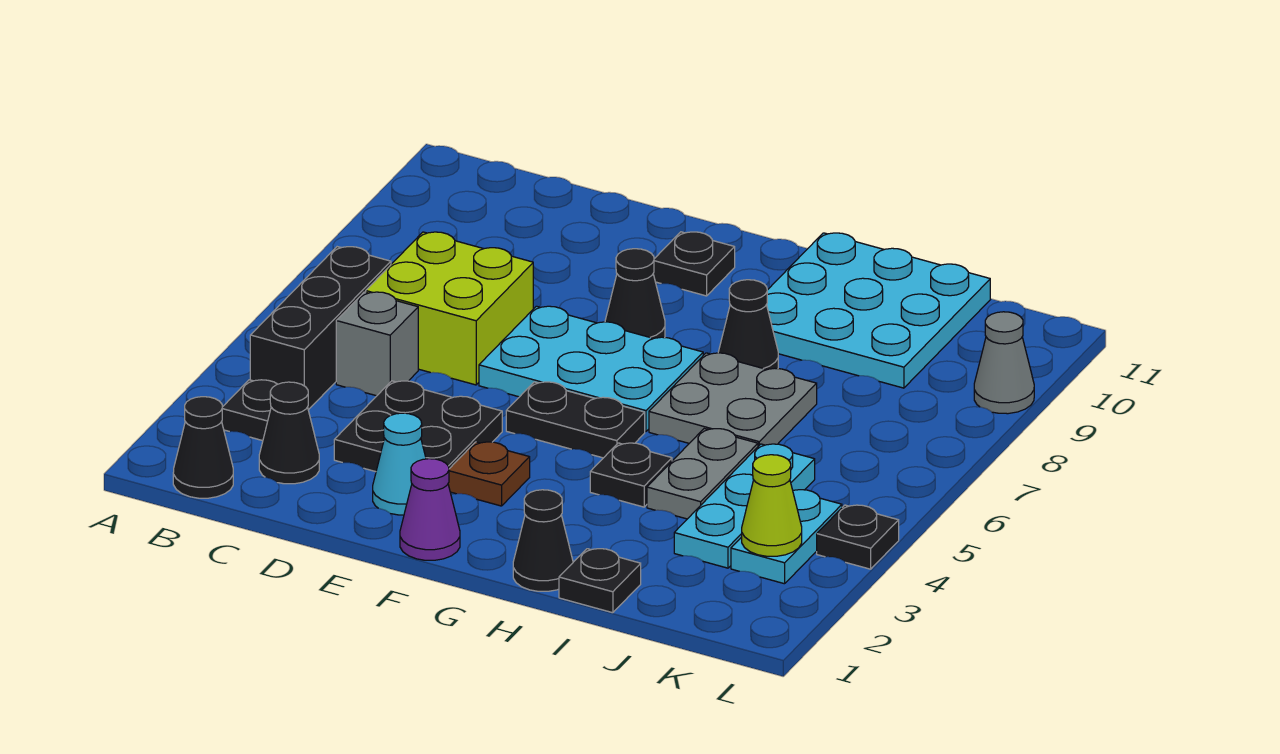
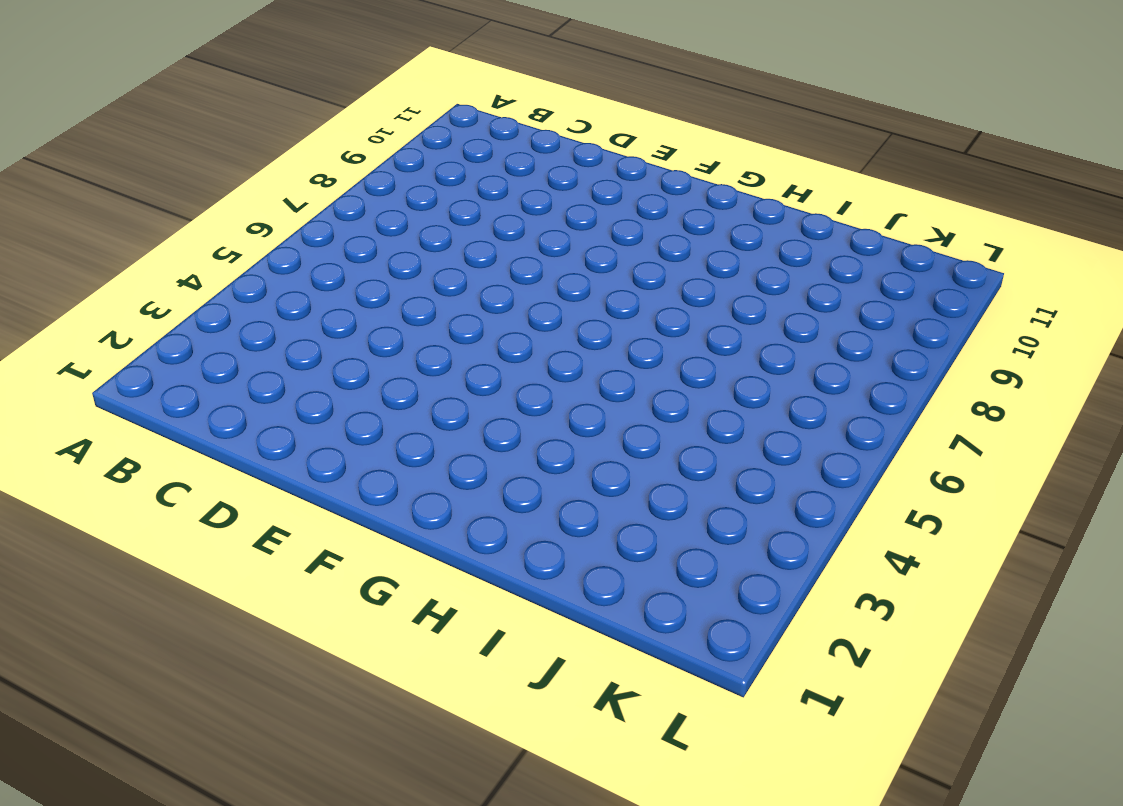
none -> black cone B1 level 1
none -> black plate B3 level 1
none -> black brick B4:B6 level 1

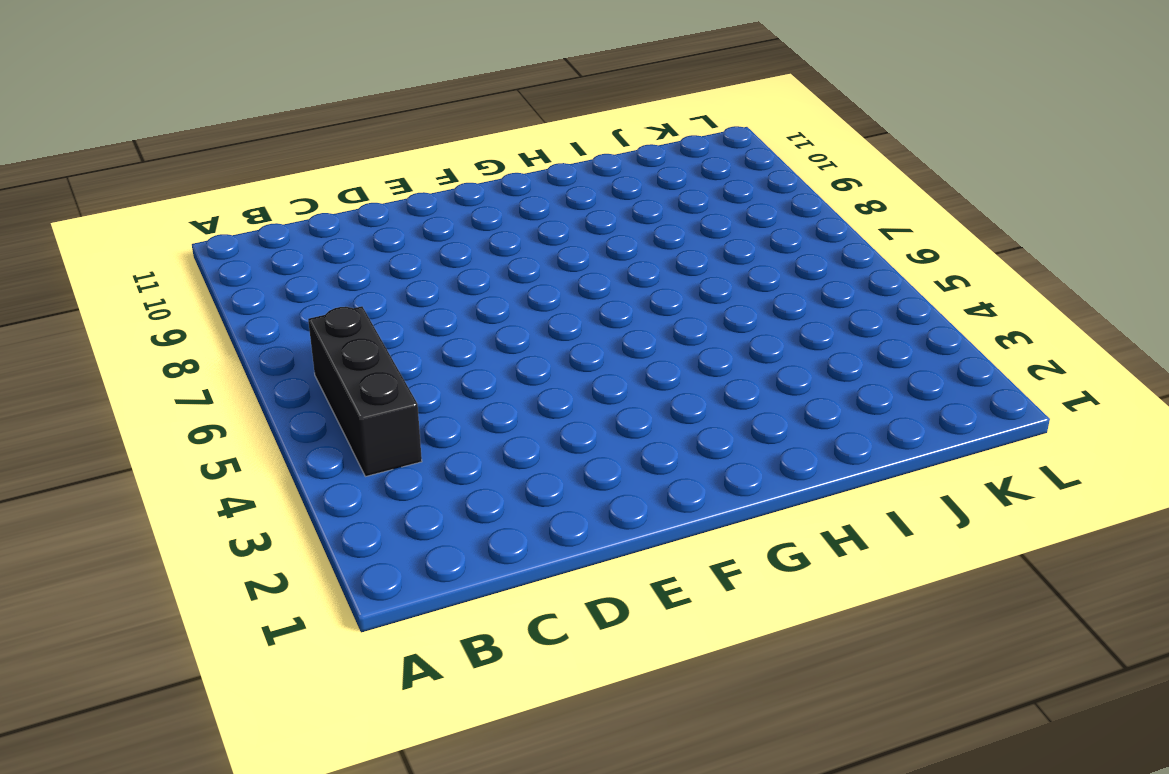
none -> black cone B1 level 1
none -> black plate B3 level 1
none -> black cone C2 level 1

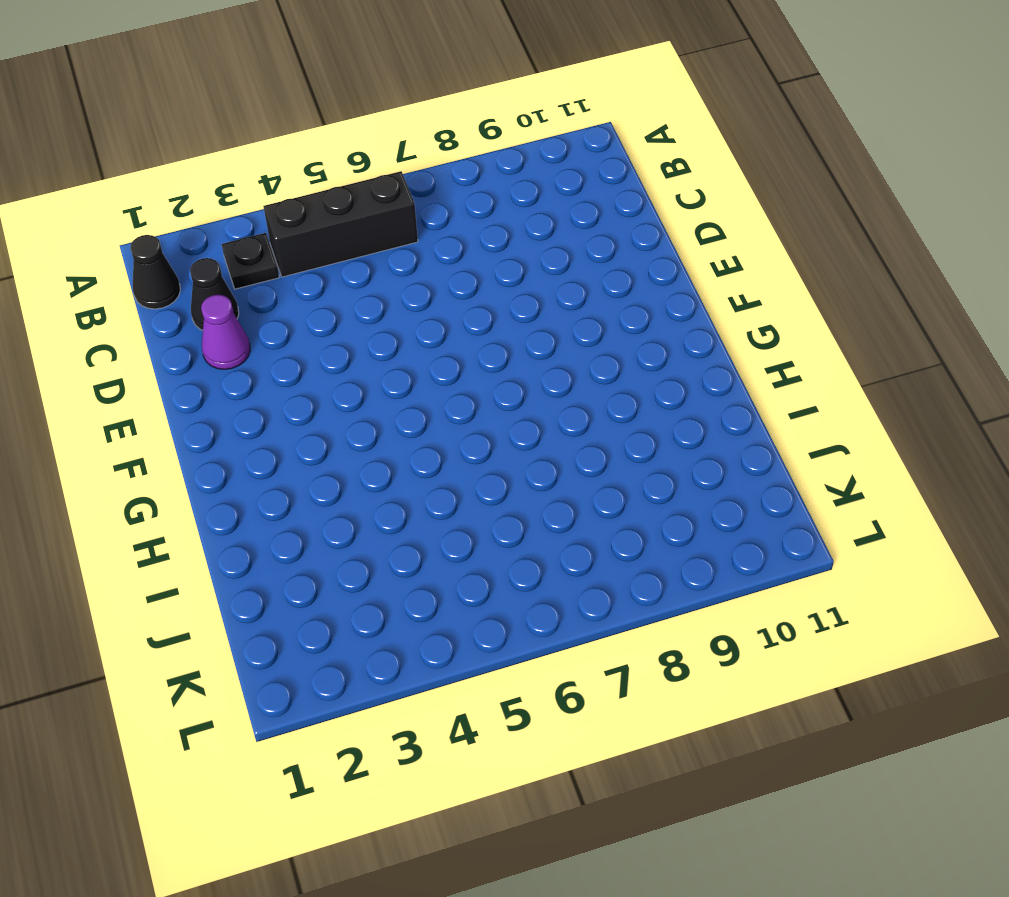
purple cone D2 level 1 -> purple cone F1 level 1
none -> grey brick C5 level 1
none -> lime brick C6:D7 level 1
none -> black plate D3:E4 level 1

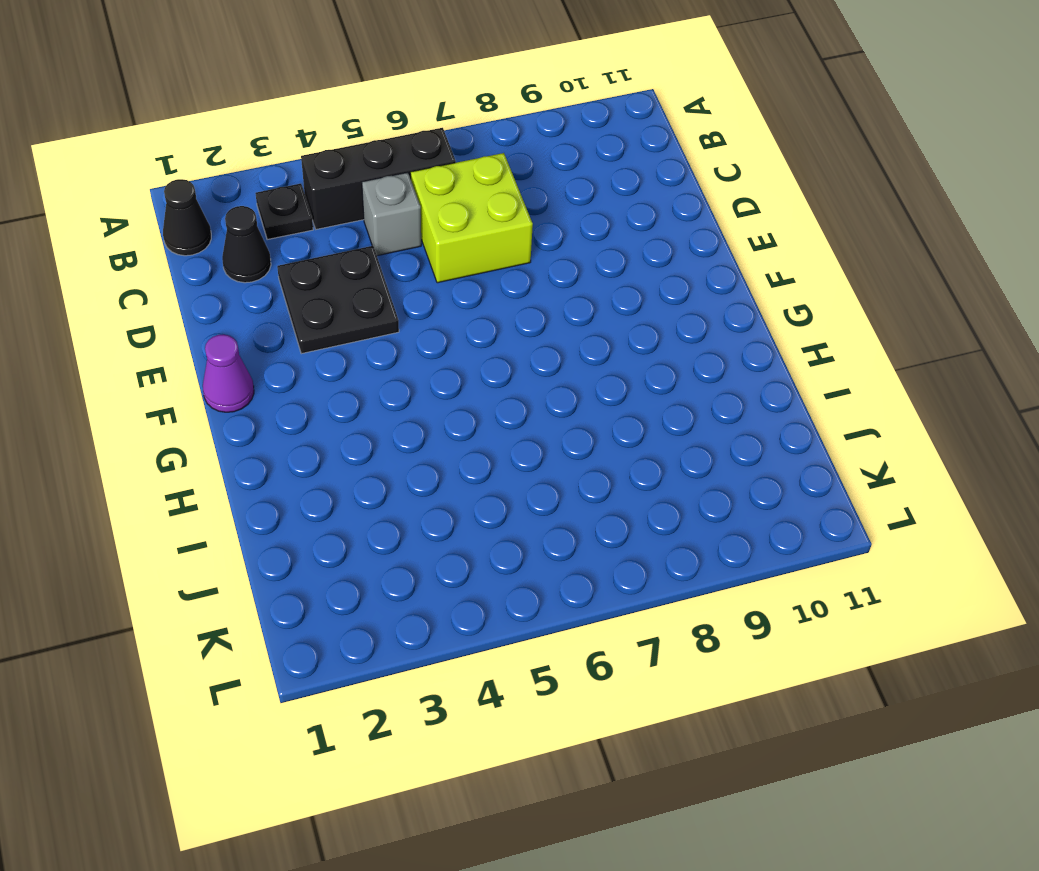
none -> cyan cone E2 level 1
none -> cyan plate E6:G7 level 1
none -> brown plate F3 level 1

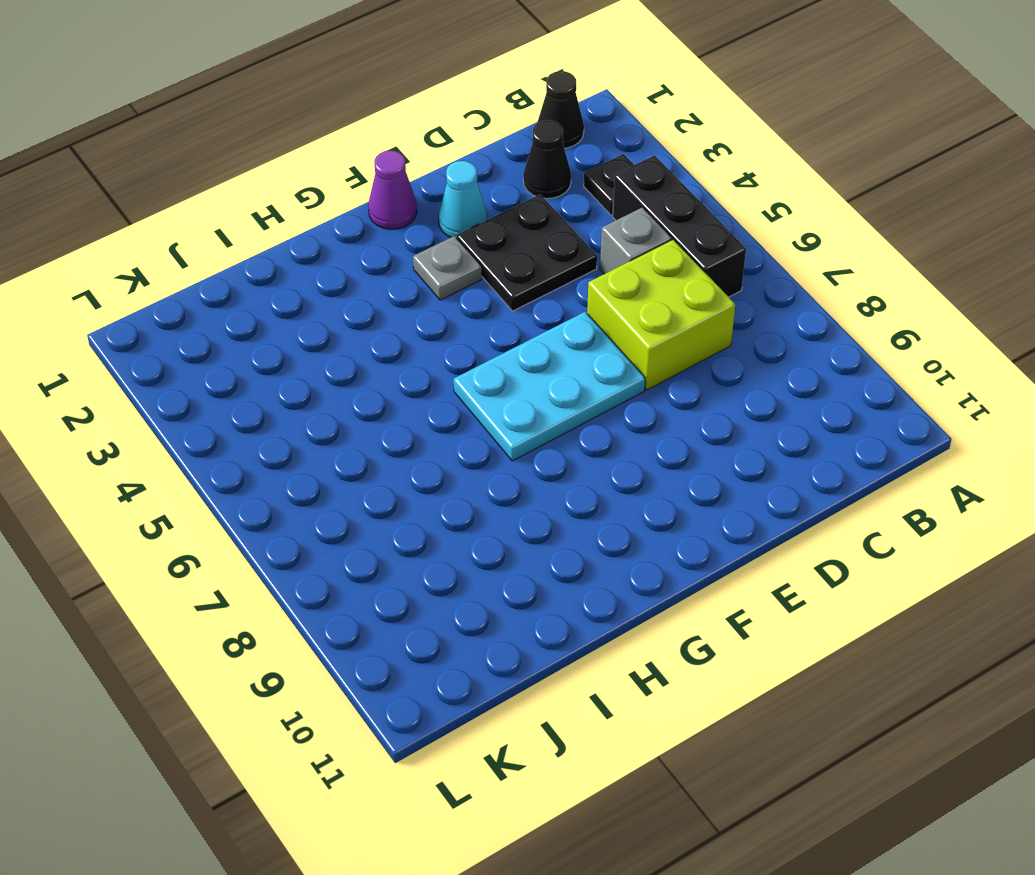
grey plate F3 level 1 -> brown plate F3 level 1
none -> black plate F5:G5 level 1
none -> black cone F8 level 1
none -> black plate F10 level 1

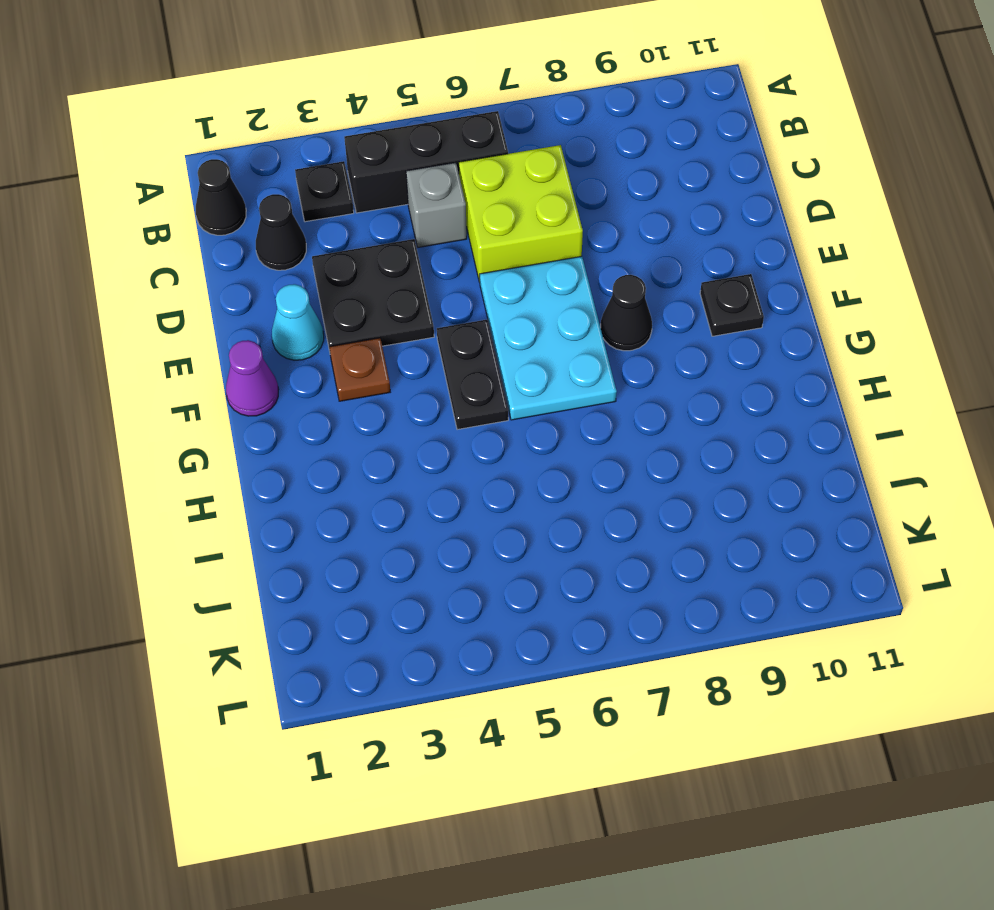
none -> black cone H1 level 1
none -> black plate H4 level 1
none -> grey plate H6:I7 level 1

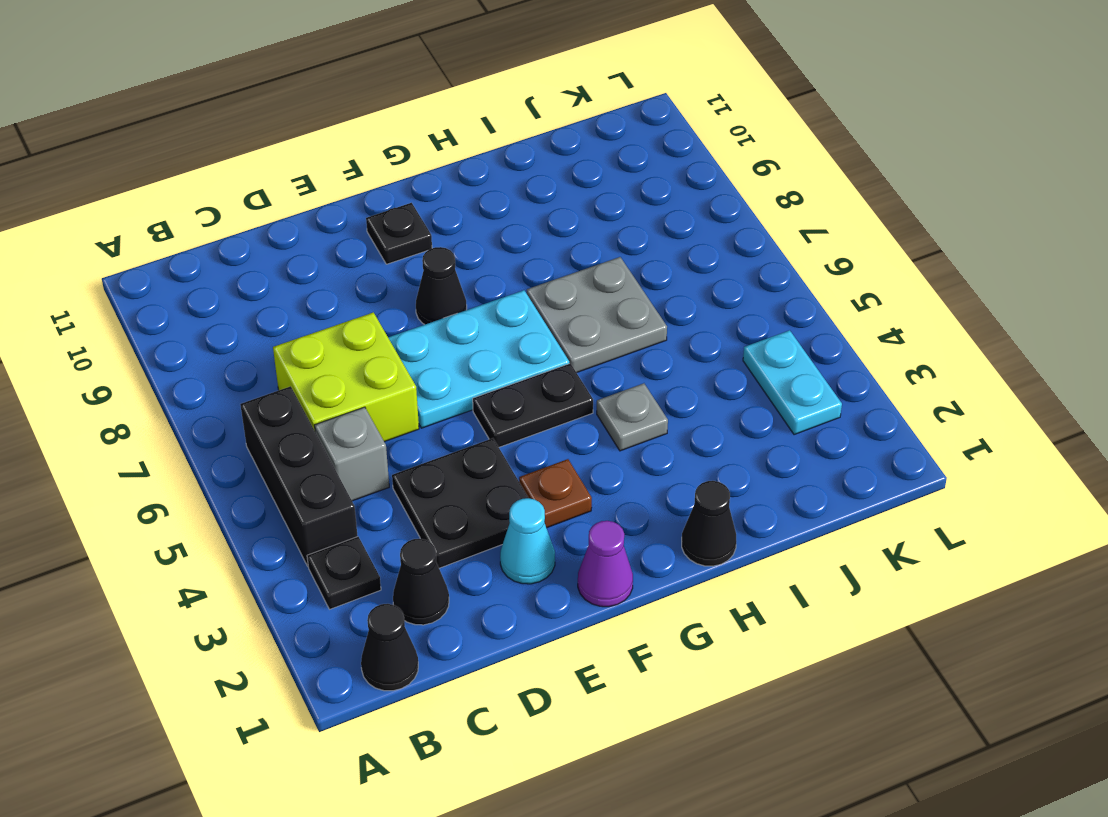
grey plate H4 level 1 -> black plate H4 level 1
none -> black cone H8 level 1
none -> cyan plate H9:J11 level 1
none -> black plate I1 level 1

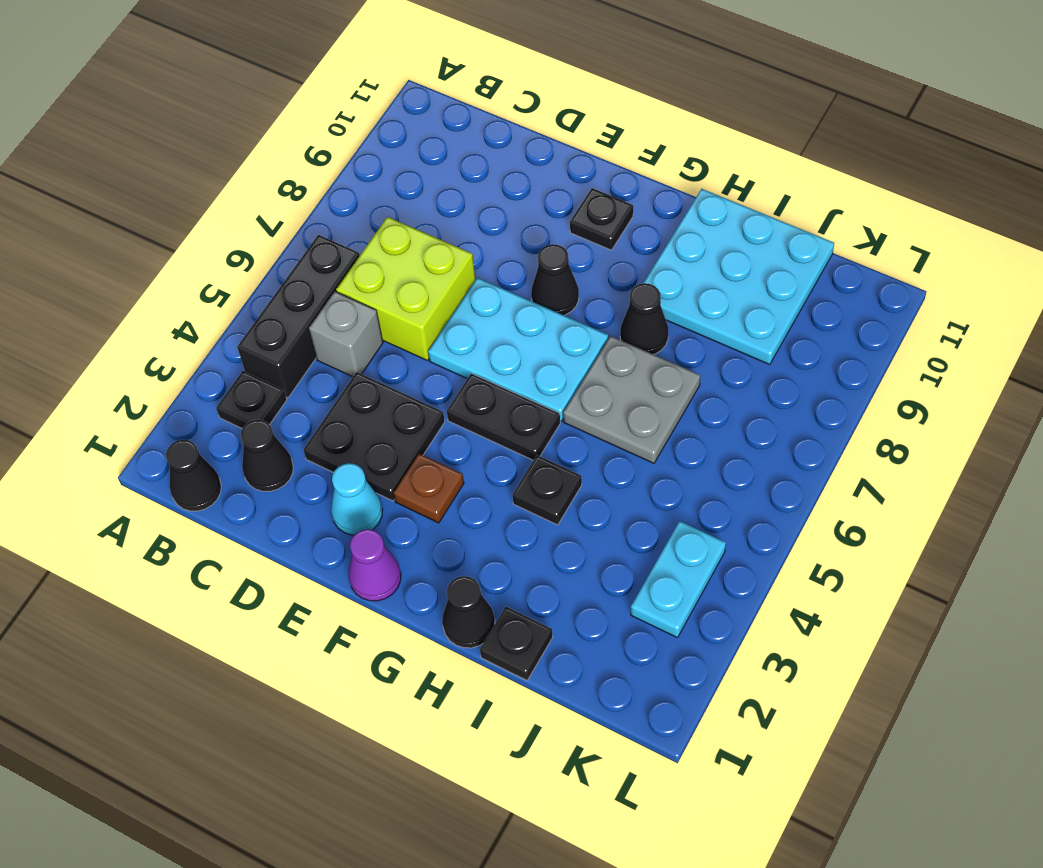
none -> grey plate I4:I5 level 1
none -> cyan plate J3:J5 level 1
none -> black plate L4 level 1

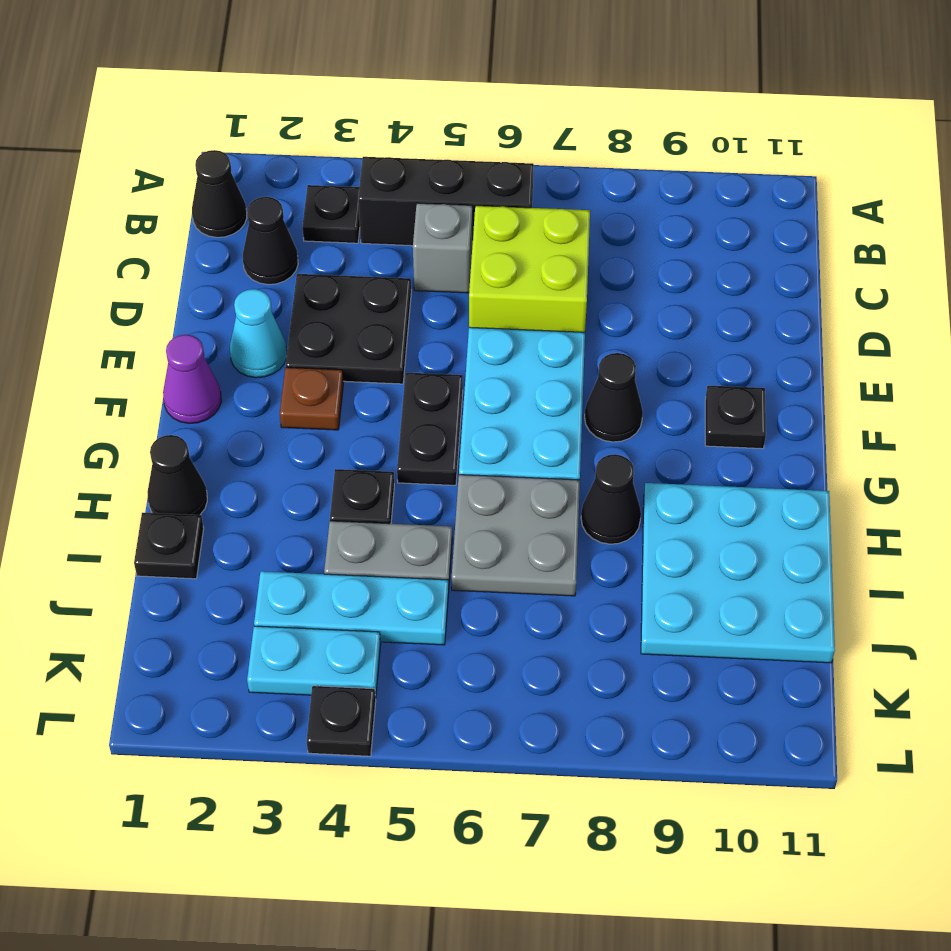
none -> grey cone L9 level 1
none -> lime cone K3 level 2

